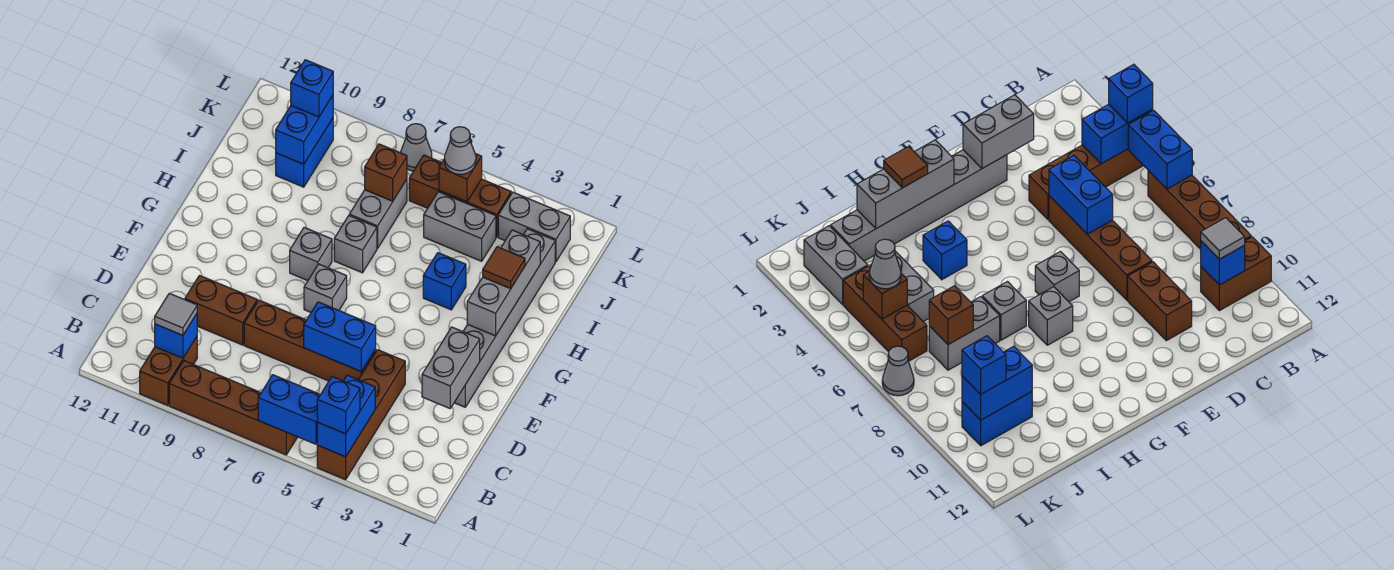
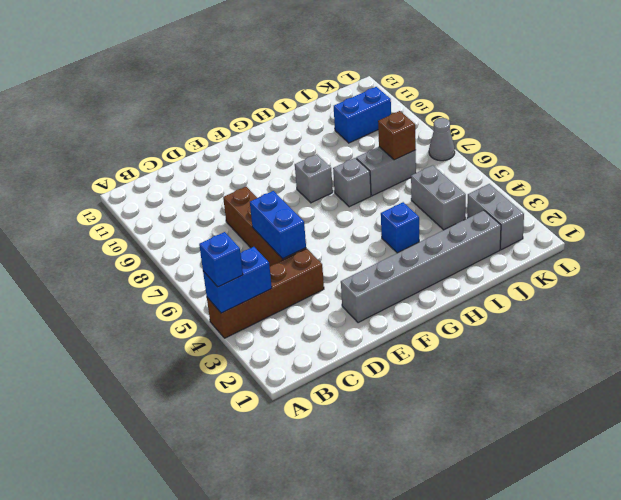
none -> brown brick A6:A9 level 1
none -> brown brick A10:B10 level 1
none -> brown brick D9:D10 level 1
none -> grey brick F7 level 1

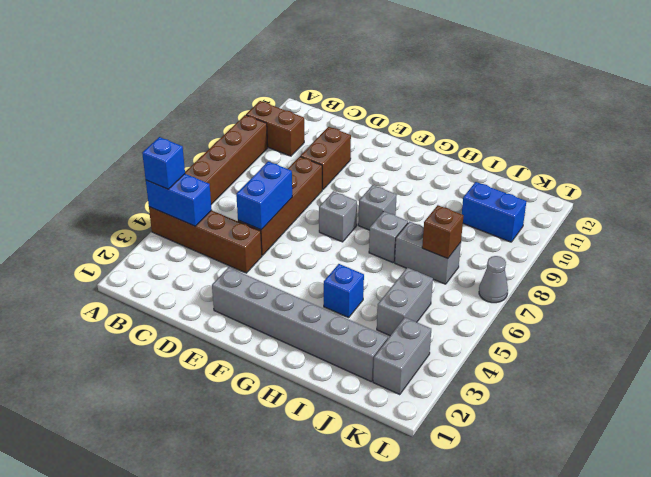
none -> brown brick K4:K6 level 1
none -> blue brick A5:A6 level 2
none -> blue brick B10 level 2
none -> grey brick D2:E2 level 2

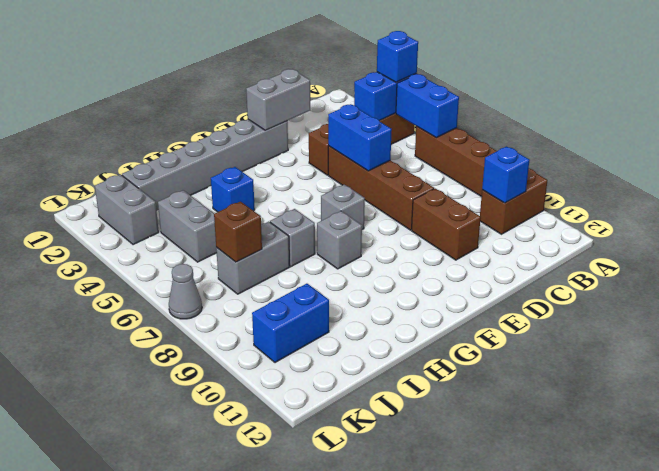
none -> brown brick K4:K6 level 1
none -> grey brick G2:I2 level 2
none -> blue brick J10:K10 level 2
none -> brown brick K5 level 2

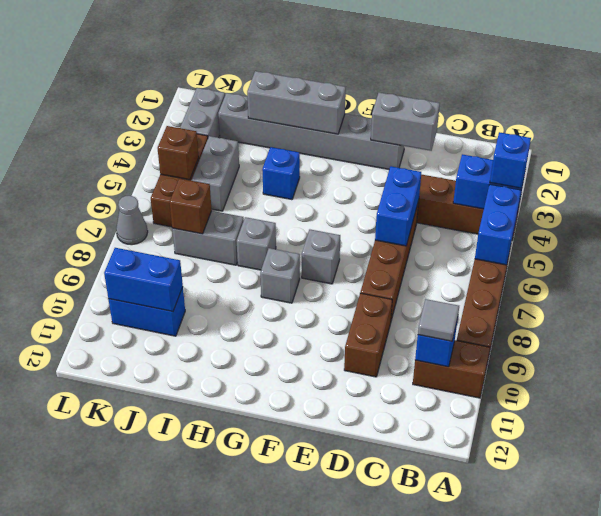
none -> brown tile H2 level 3
none -> grey cone K5 level 3
none -> blue brick K10 level 3

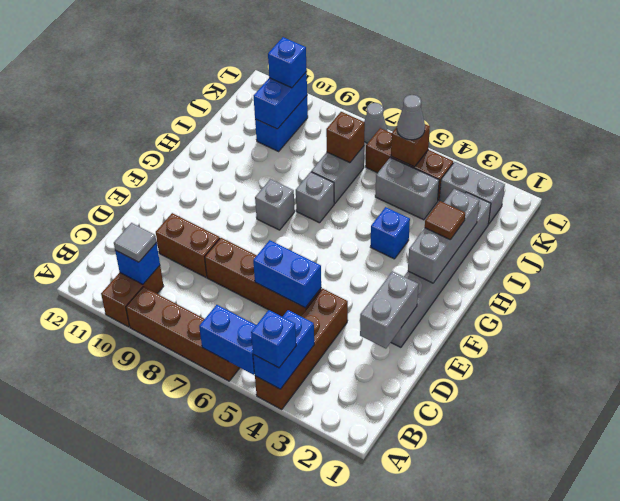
none -> grey brick F7 level 1

